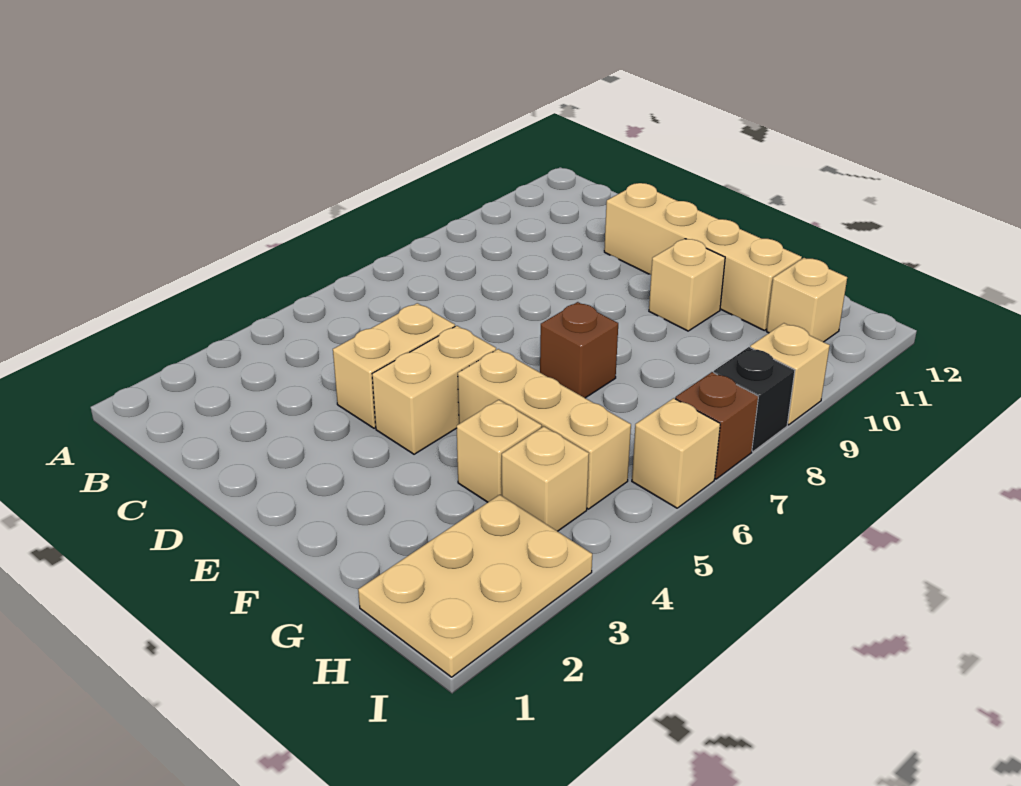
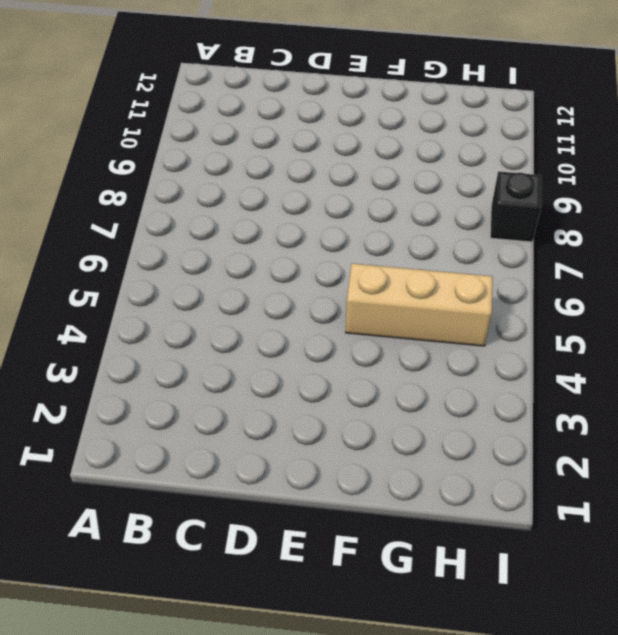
none -> tan brick D4:D5 level 1
none -> tan brick D11:G11 level 1
none -> tan brick E4:E5 level 1

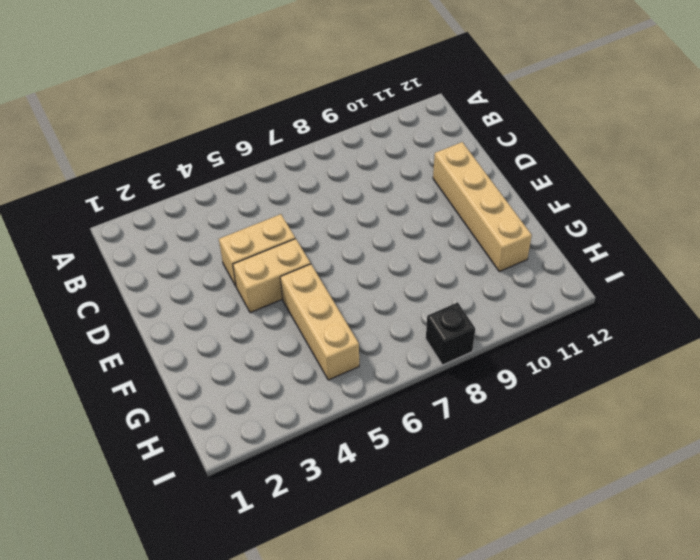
none -> brown brick F7 level 1
none -> tan brick F10 level 1
none -> tan brick G4 level 1

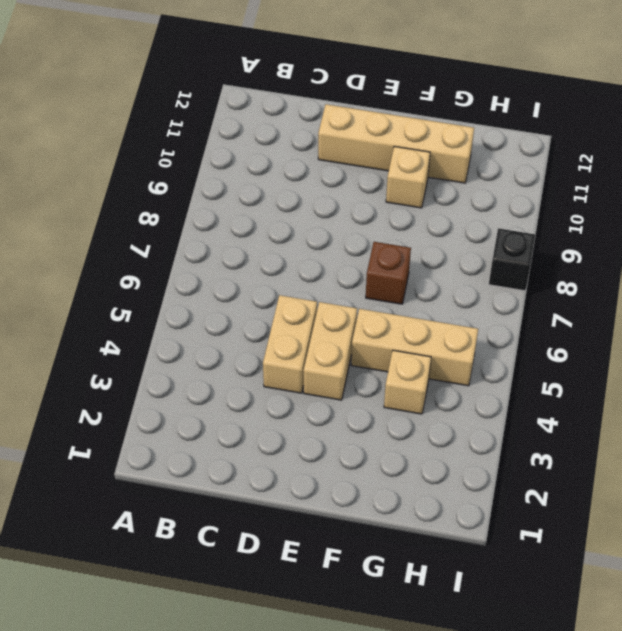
none -> tan plate H1:I3 level 1
none -> tan brick H4 level 1
none -> tan brick H11 level 1

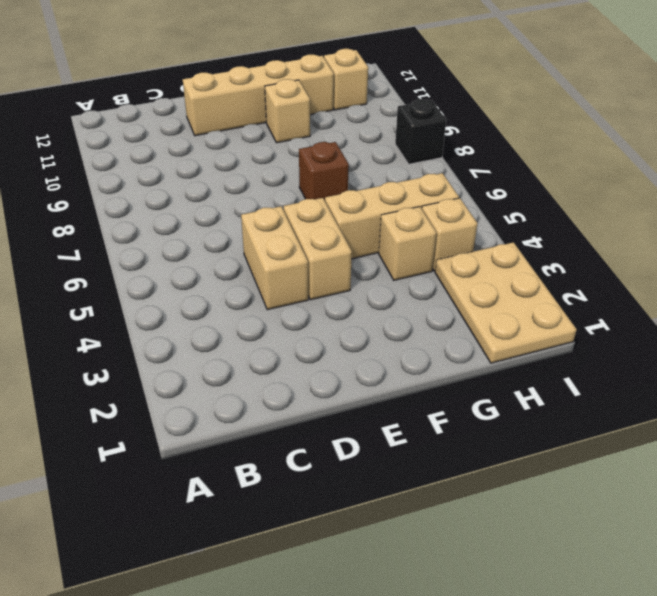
none -> tan brick I6 level 1
none -> brown brick I7 level 1
none -> tan brick I9 level 1

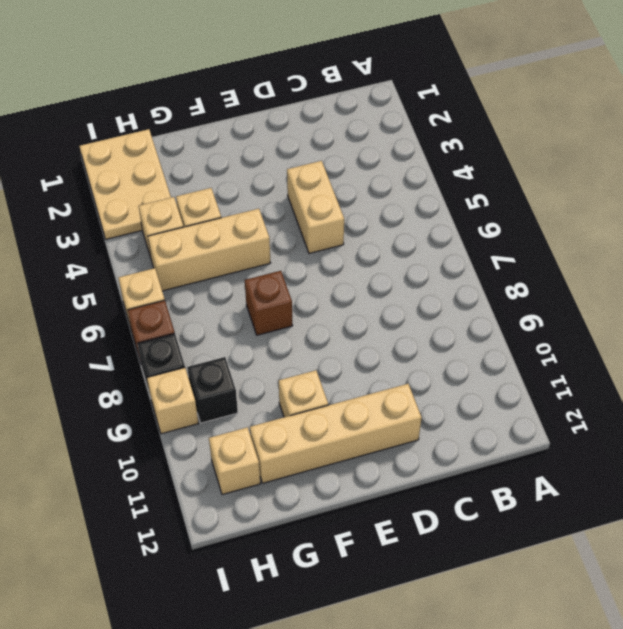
black brick H9 level 1 -> none
none -> tan brick E4:E5 level 1

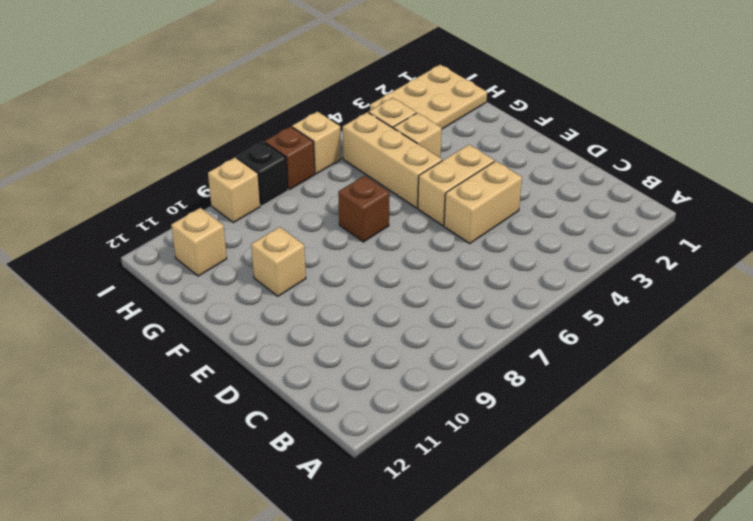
none -> tan brick D11:G11 level 1

